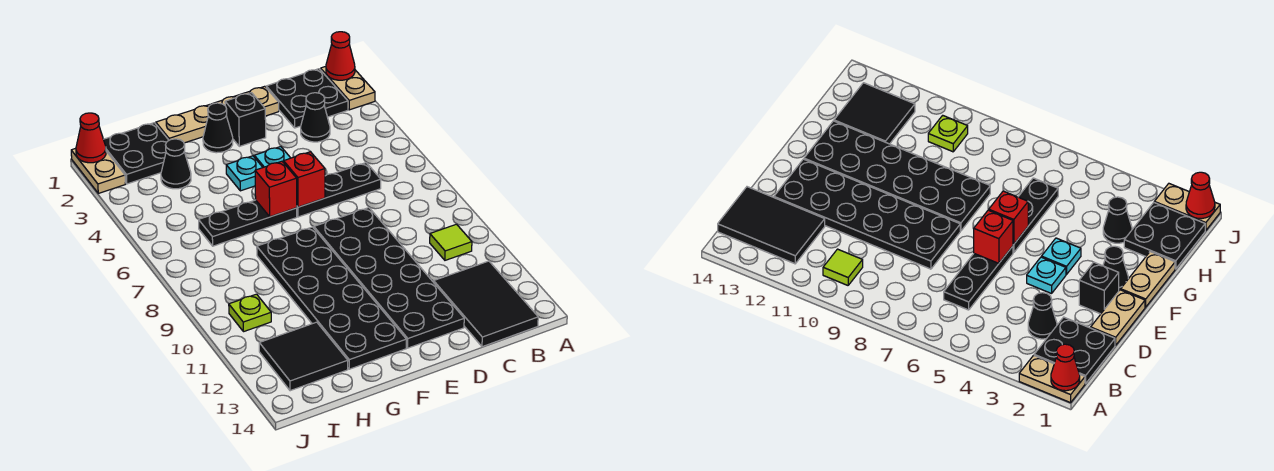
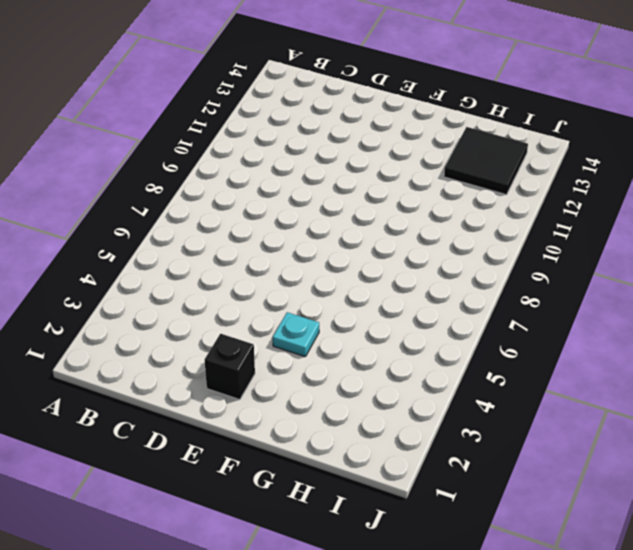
none -> tan plate A1:A2 level 1
none -> black plate B1:C2 level 1
none -> lime tile B10 level 1

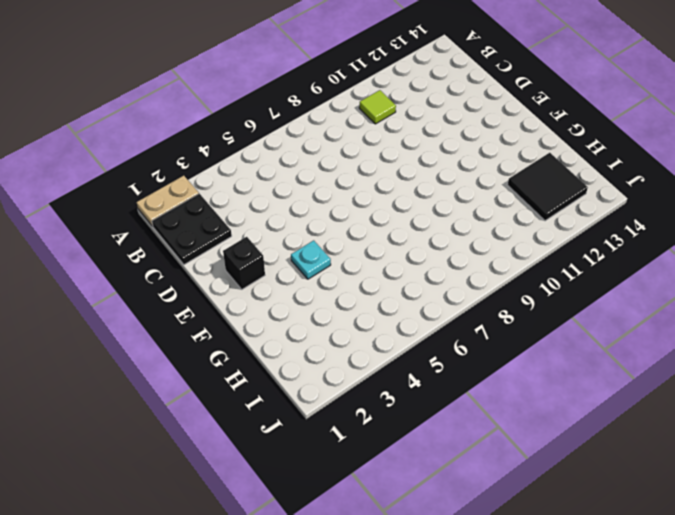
none -> black tile B12:C14 level 1
none -> black cone C3 level 1
none -> black plate C6:E6 level 1

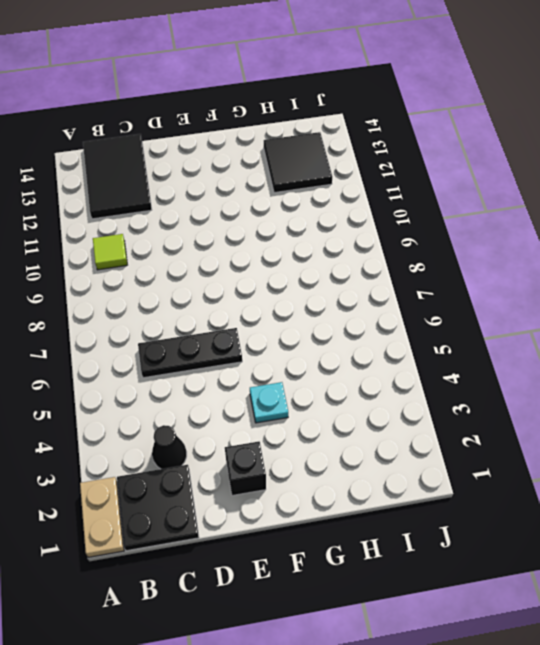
none -> tan plate D1:E1 level 1
none -> black plate D8:E13 level 1
none -> cyan plate E4 level 1

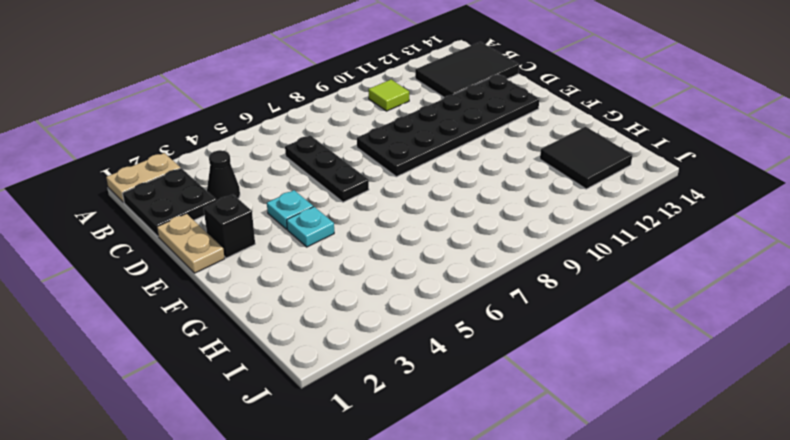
none -> tan plate F1:G1 level 1
none -> black cone F2 level 1
none -> black plate F6:H6 level 1

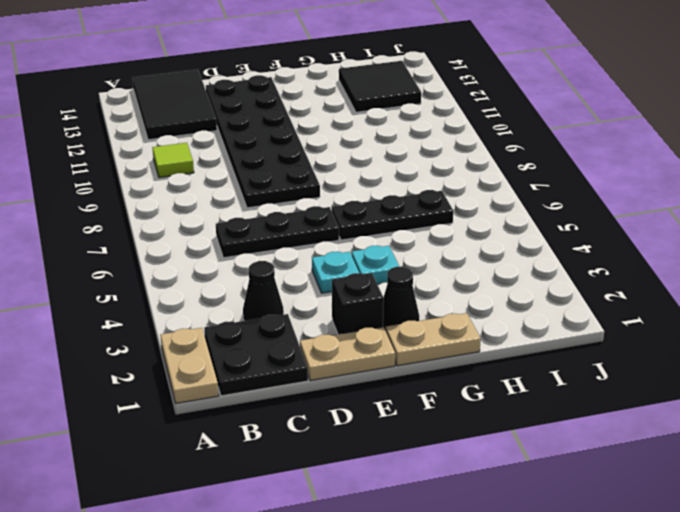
none -> black plate F8:G13 level 1
none -> black plate H1:I2 level 1
none -> black cone H3 level 1

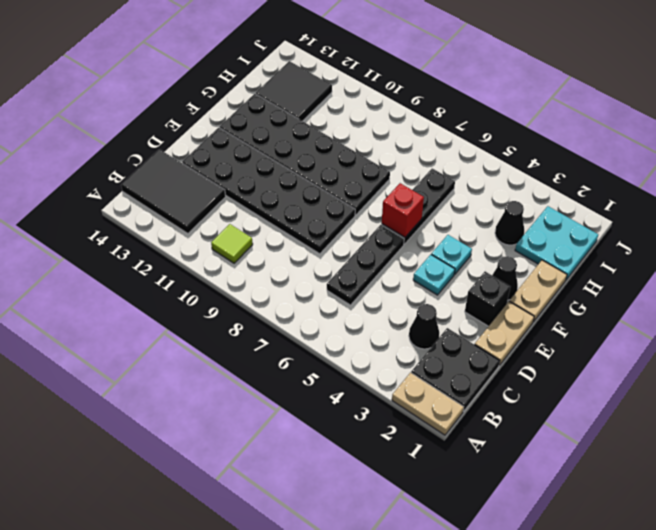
cyan plate H1:I2 level 1 -> black plate H1:I2 level 1
none -> lime plate I10 level 1
none -> tan plate J1:J2 level 1
none -> red cone A1 level 2

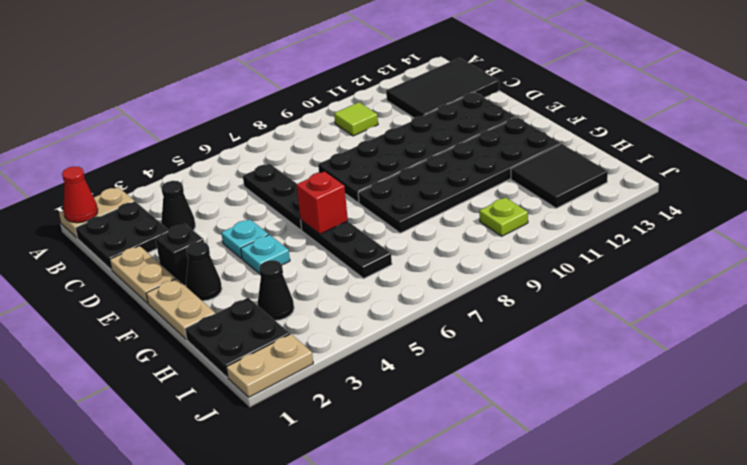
none -> red brick E6 level 2
none -> red cone J1 level 2

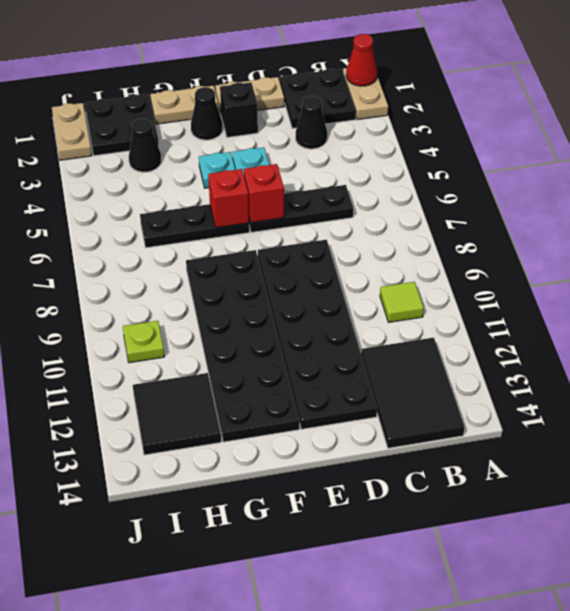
none -> red cone J1 level 2

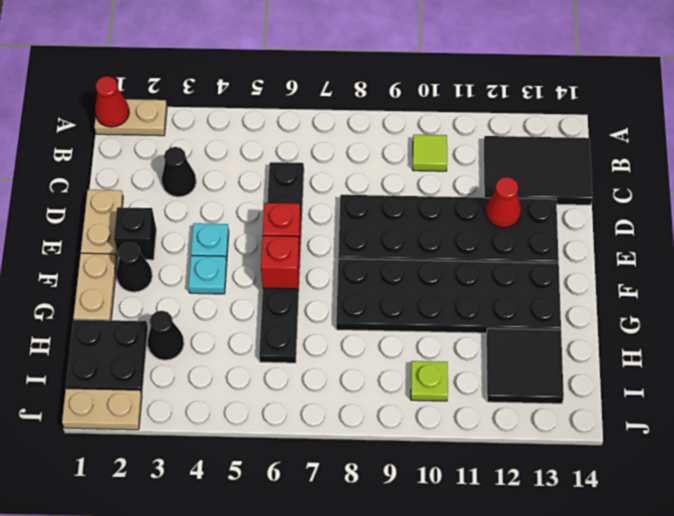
red cone D12 level 2 -> red cone J1 level 2
none -> black plate B1:C2 level 1

